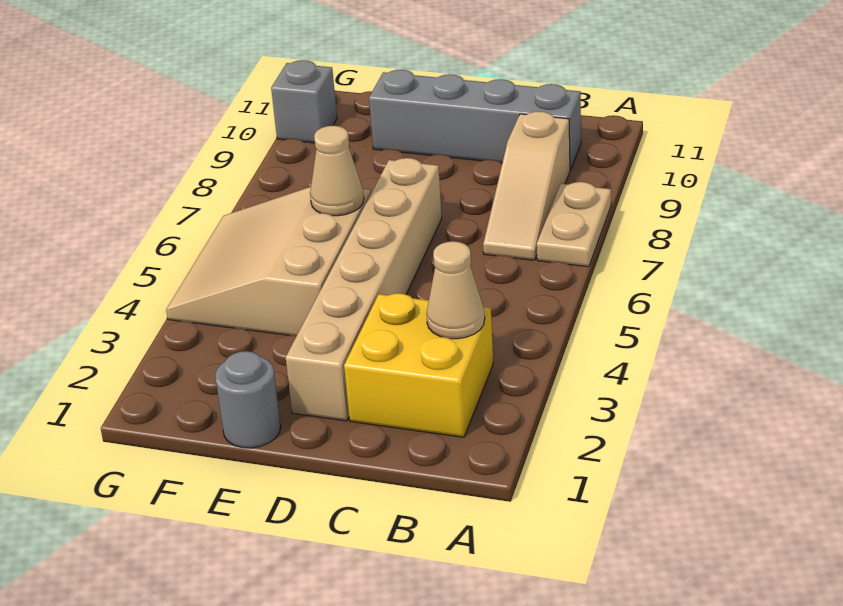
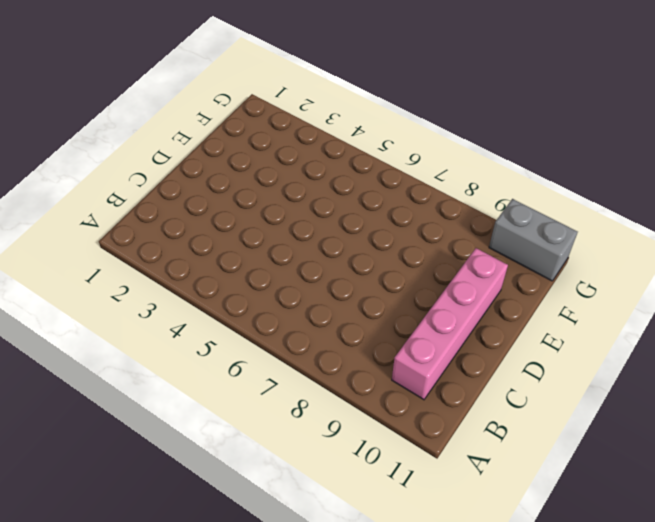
pink brick B10:E10 level 1 -> grey brick B10:E10 level 1
grey brick G10:G11 level 1 -> grey brick G10 level 1
none -> tan plate A7:A8 level 1
none -> yellow brick B2:C3 level 1

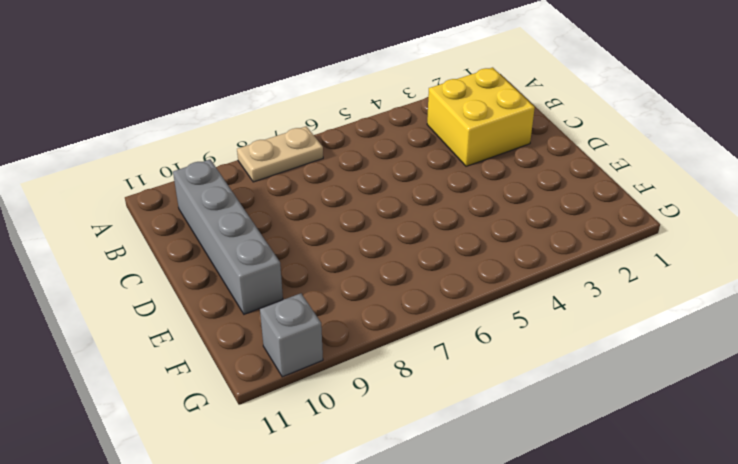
none -> tan slope B7:B9 level 1 top 9
none -> tan brick D2:D7 level 1

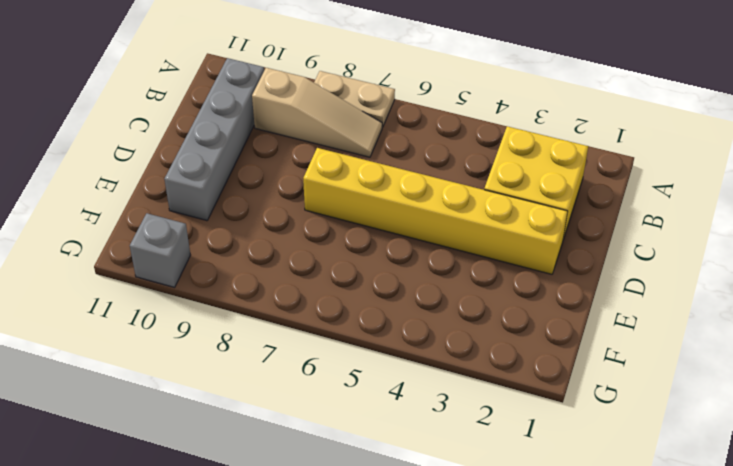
yellow brick D2:D7 level 1 -> tan brick D2:D7 level 1
none -> grey round brick E1 level 1
none -> tan slope E4:G6 level 1 top E

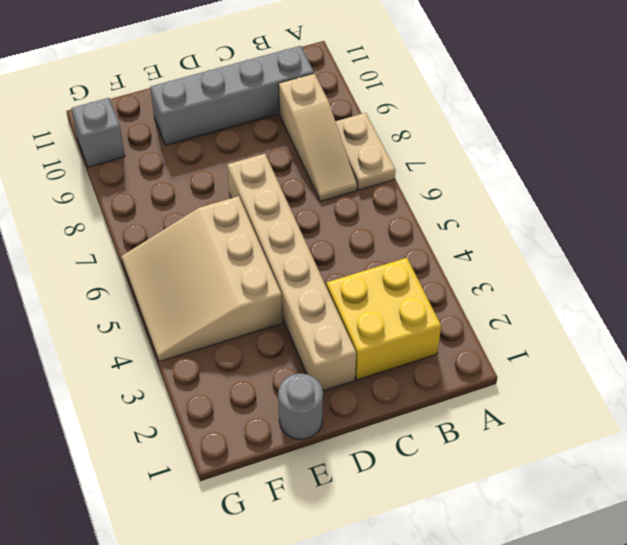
none -> tan cone B3 level 2
none -> tan cone E6 level 2

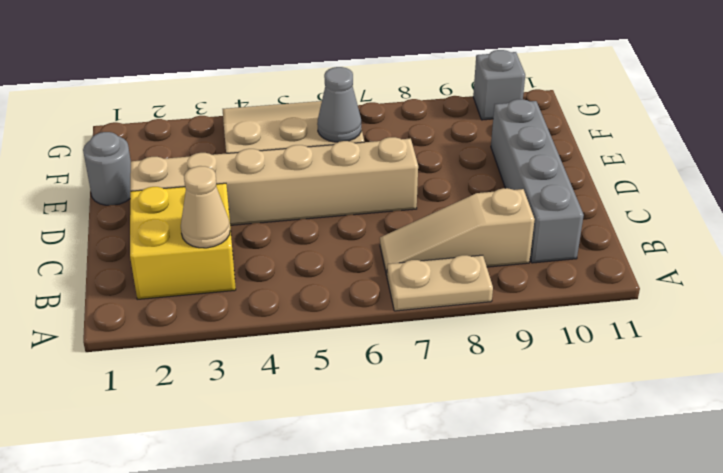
grey cone E6 level 2 -> tan cone E6 level 2

